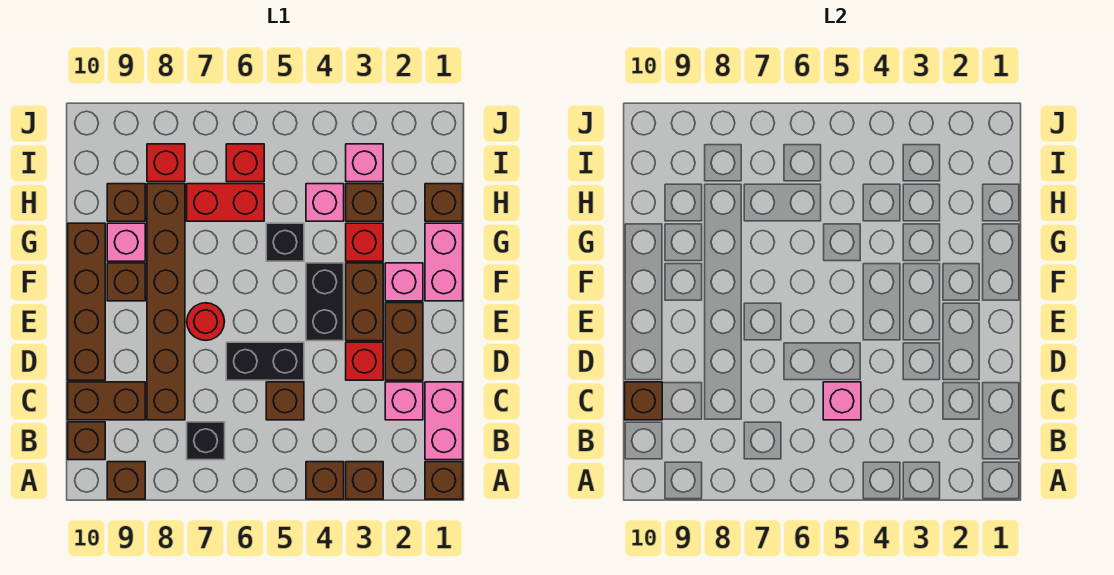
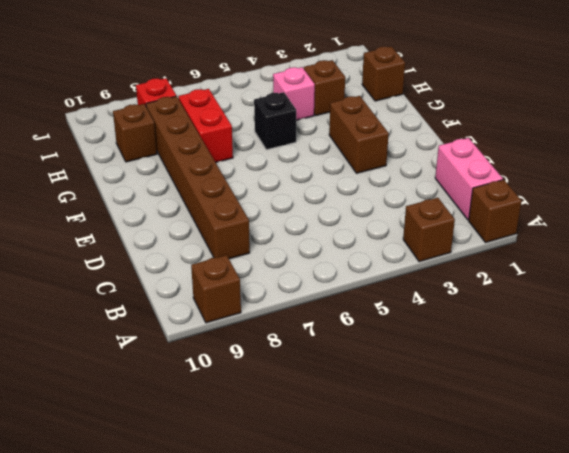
red brick G7:H7 level 1 -> red brick H6:H7 level 1
none -> brown brick A4 level 1
none -> black brick B7 level 1
none -> brown brick B10 level 1
none -> pink brick C2 level 1

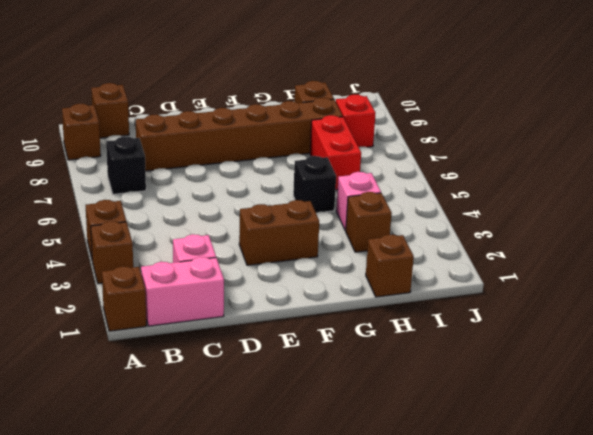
none -> brown brick C5 level 1
none -> brown brick C9:C10 level 1
none -> brown brick D2:E2 level 1
none -> red brick D3 level 1

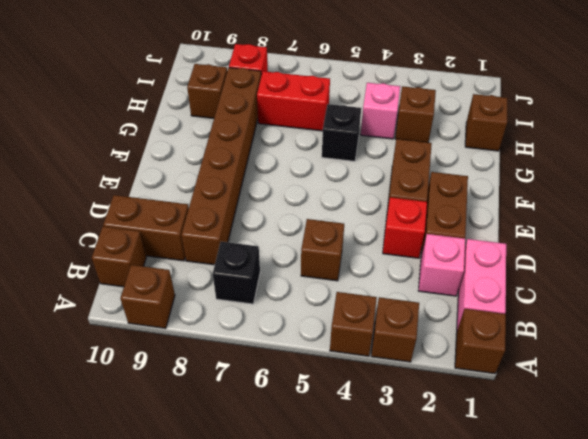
none -> black brick D5:D6 level 1
none -> brown brick D10:G10 level 1
none -> black brick E4:F4 level 1
none -> red round brick E7 level 1

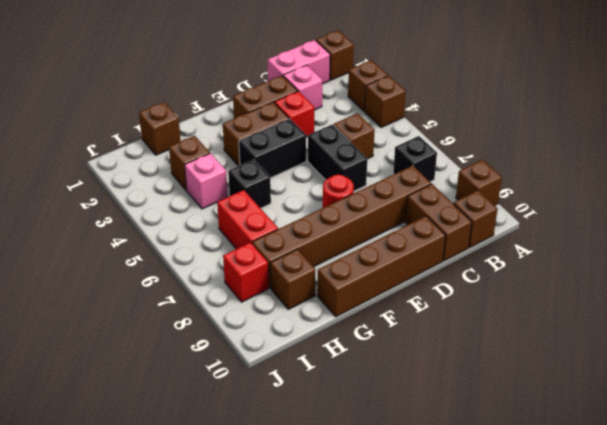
none -> pink brick F1:G1 level 1
none -> pink brick F2 level 1
none -> brown brick F9 level 1
none -> red brick G3 level 1

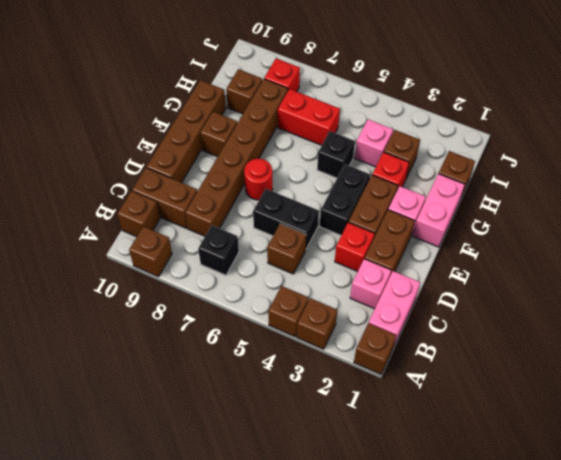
none -> pink brick G9 level 1
none -> pink brick I3 level 1
none -> red brick I6 level 1
none -> pink brick C5 level 2

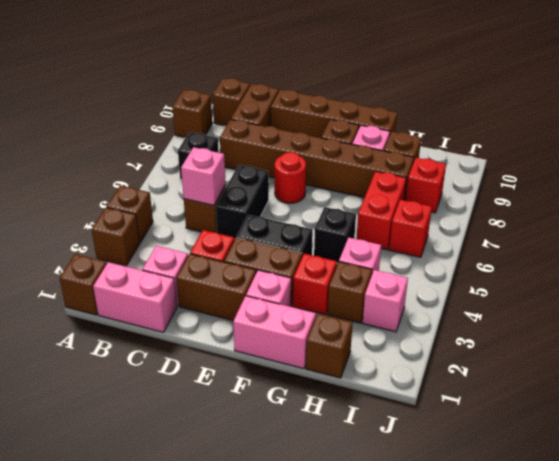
none -> brown brick C10 level 2

